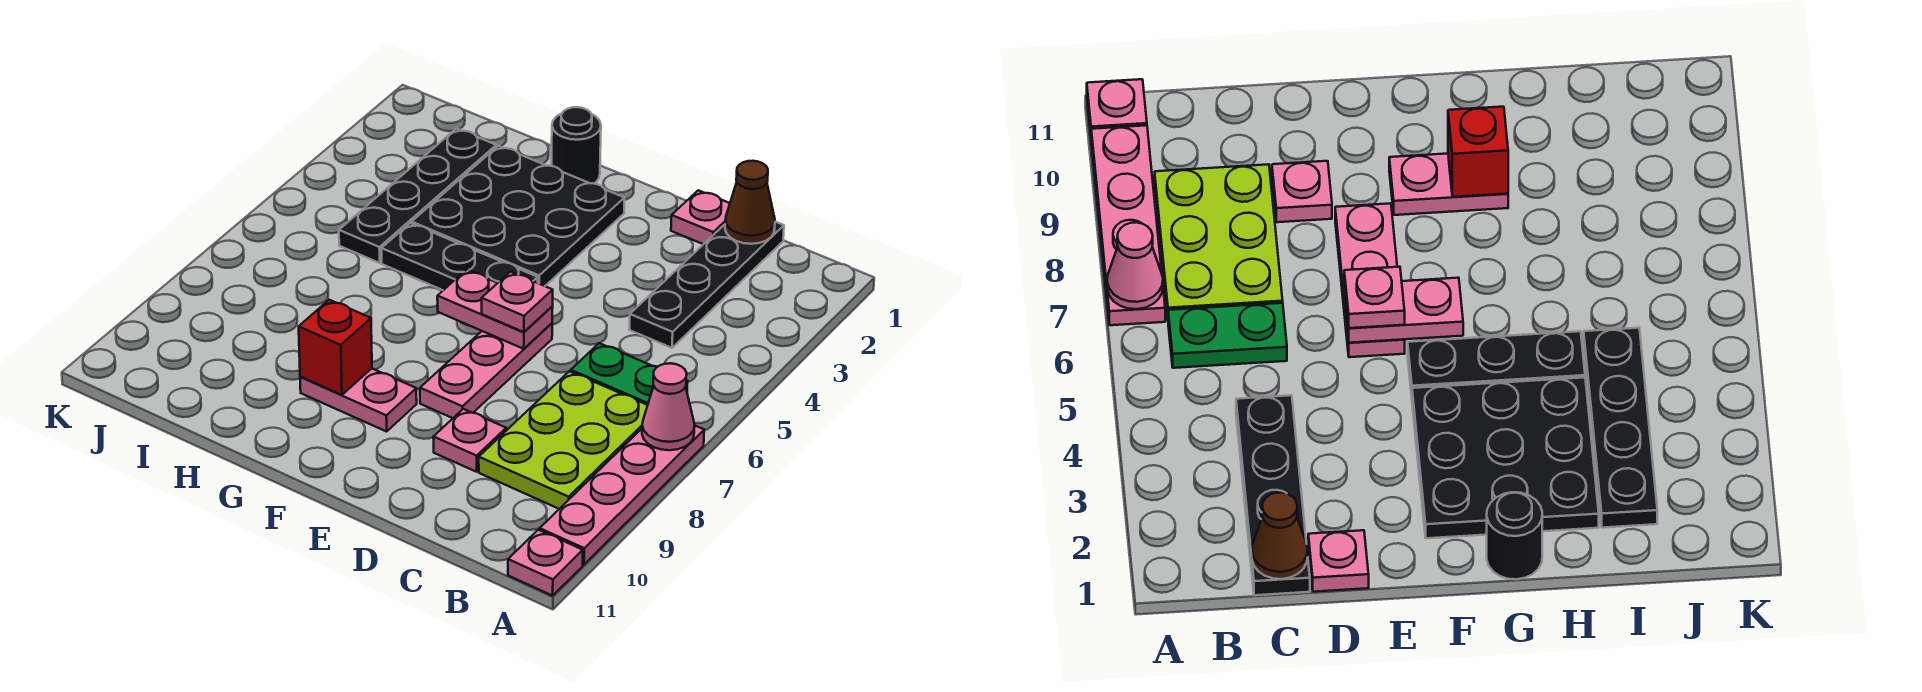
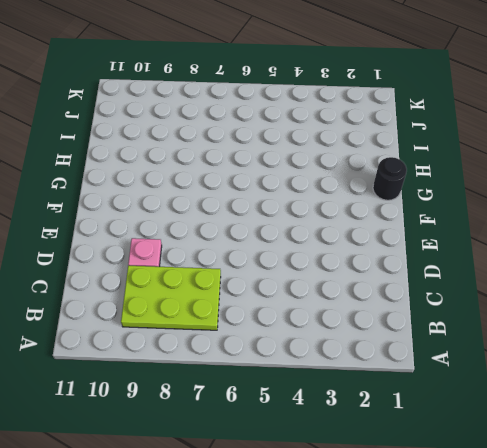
none -> pink plate A7:A10 level 1
none -> pink plate A11 level 1
none -> green plate B6:C6 level 1

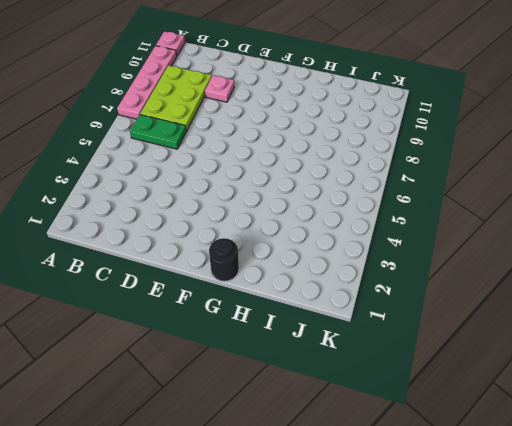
none -> black plate C1:C4 level 1
none -> pink plate D1 level 1
none -> pink plate E6:E8 level 1

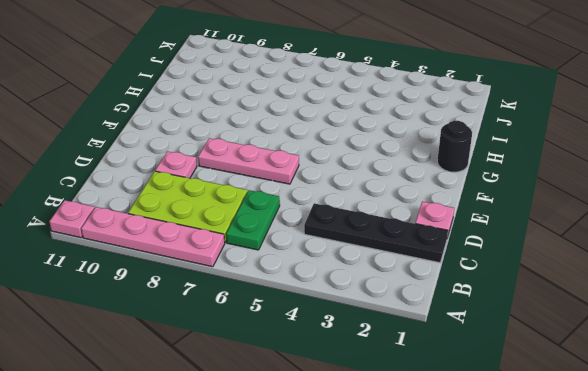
none -> black plate F2:H4 level 1
none -> black plate F5:H5 level 1
none -> pink plate F9:G9 level 1

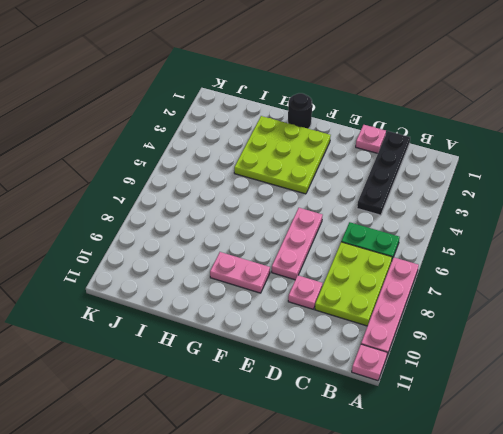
lime plate F2:H4 level 1 -> black plate F2:H4 level 1
none -> black plate F5:H5 level 1
none -> black plate I2:I5 level 1
none -> pink cone A7 level 2

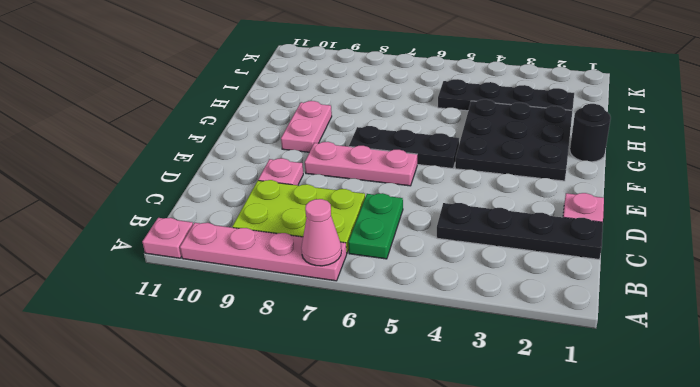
black plate F5:F7 level 1 -> black plate F5:H5 level 1
none -> brown cone C1 level 2
none -> pink plate E6:F6 level 2
none -> red brick G9 level 2

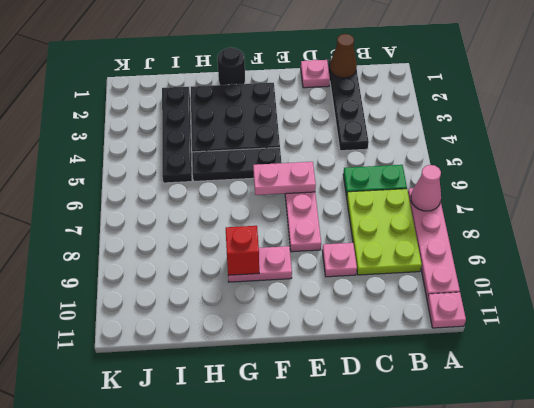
none -> pink plate E6 level 3

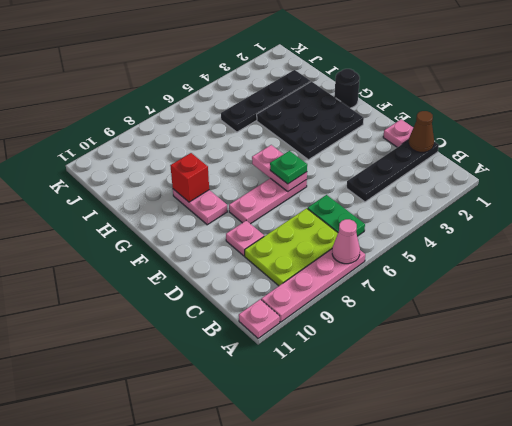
green plate E6 level 3 -> pink plate E6 level 3
none -> black plate F5:H5 level 1

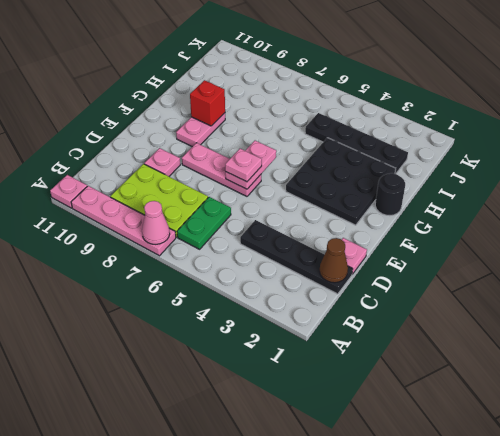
none -> black plate F5:H5 level 1

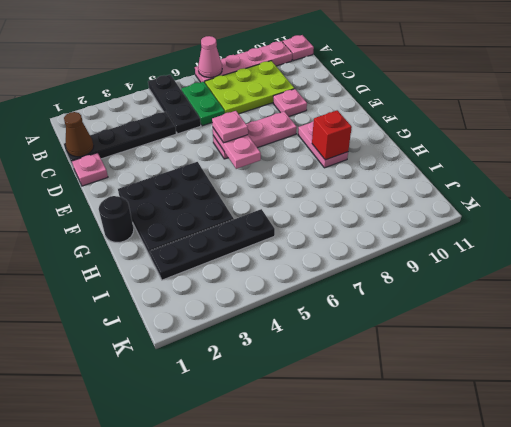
black plate A5:C5 level 1 -> black plate F5:H5 level 1

